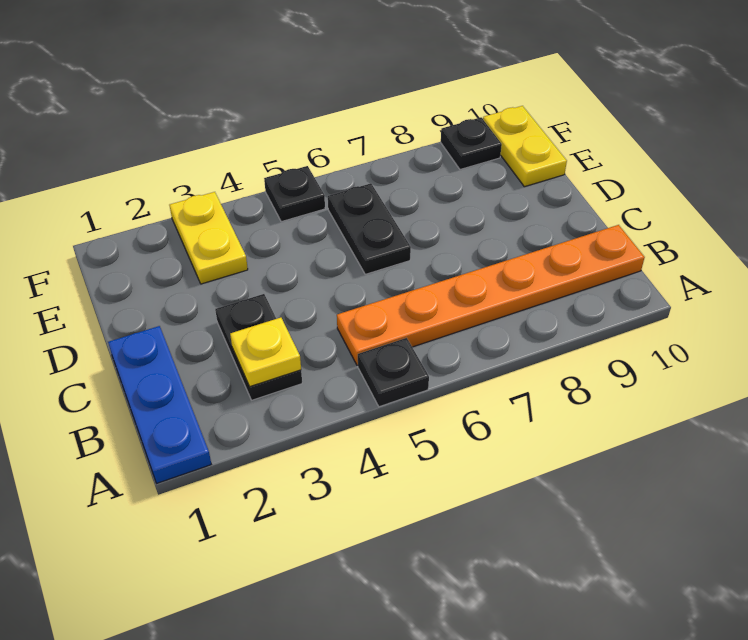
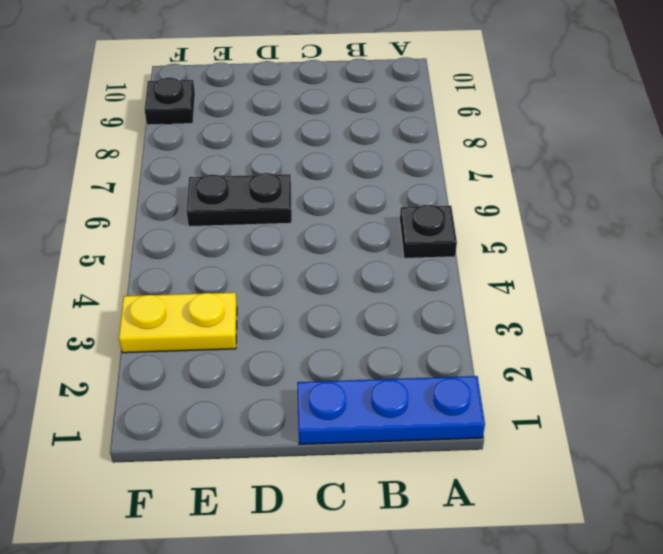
none -> black plate B3:C3 level 1
none -> orange plate B5:B10 level 1

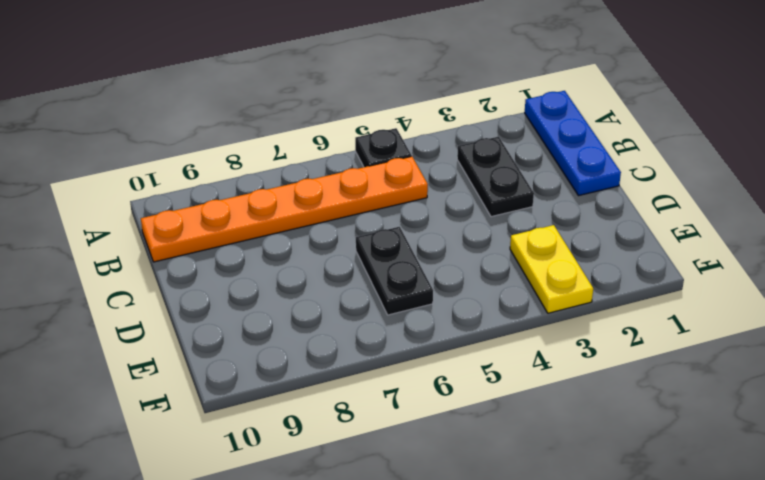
none -> yellow plate E10:F10 level 1
none -> black plate F5 level 1

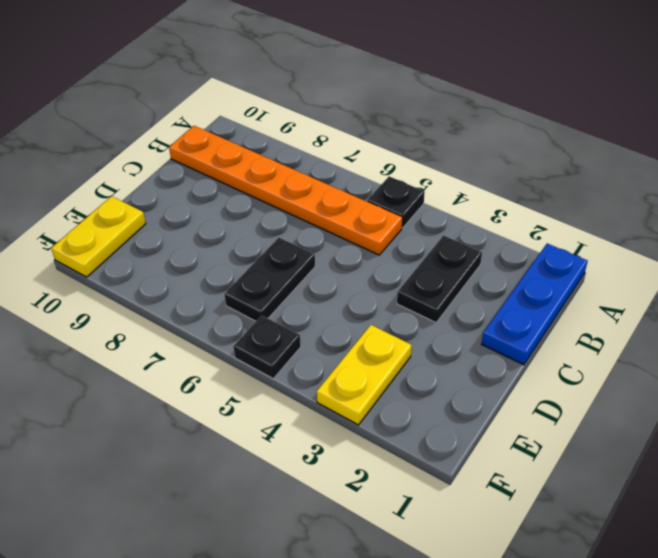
none -> black plate F9 level 1
none -> yellow plate B3 level 2

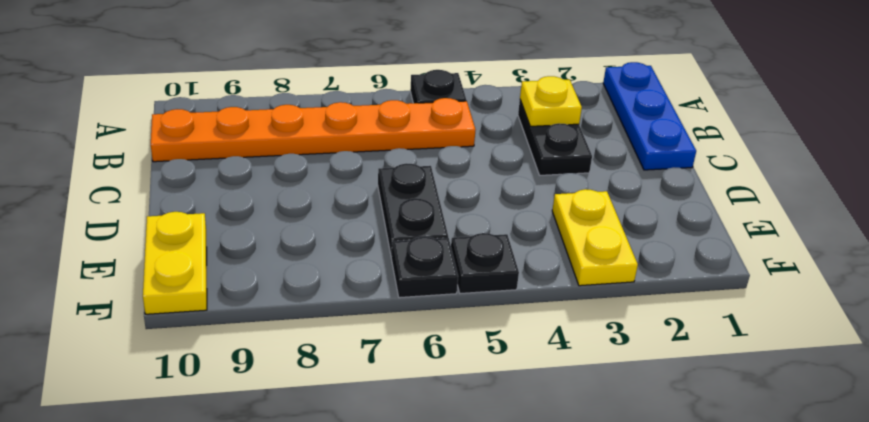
black plate F6 level 1 -> black plate F9 level 1

